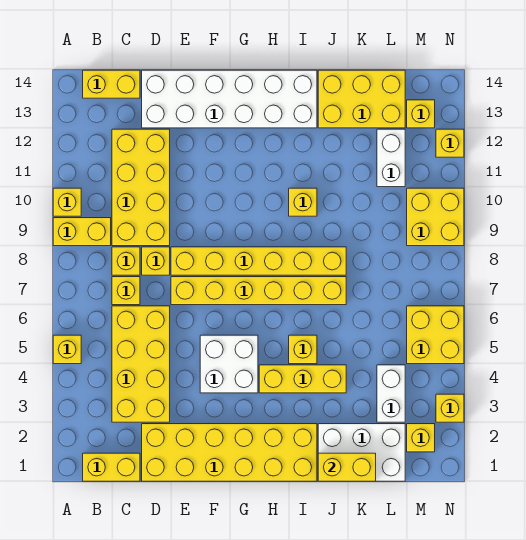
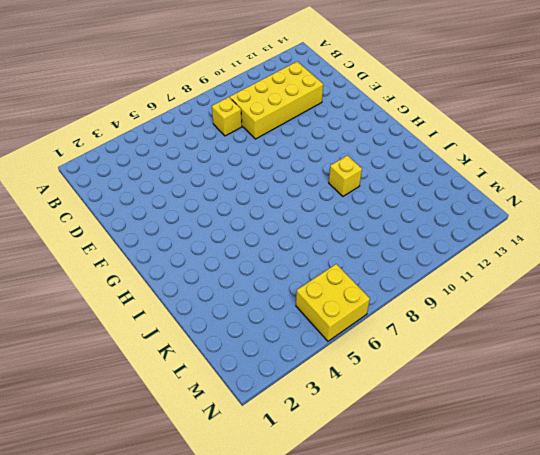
none -> yellow brick A5 level 1
none -> yellow brick A9:B9 level 1
none -> yellow brick A10 level 1

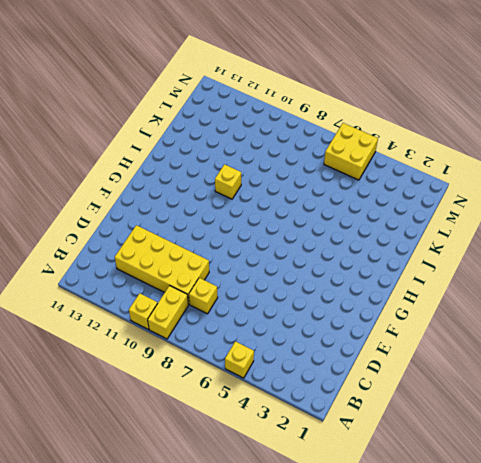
none -> yellow brick B1:C1 level 1
none -> yellow brick B14:C14 level 1
none -> yellow brick C3:D6 level 1

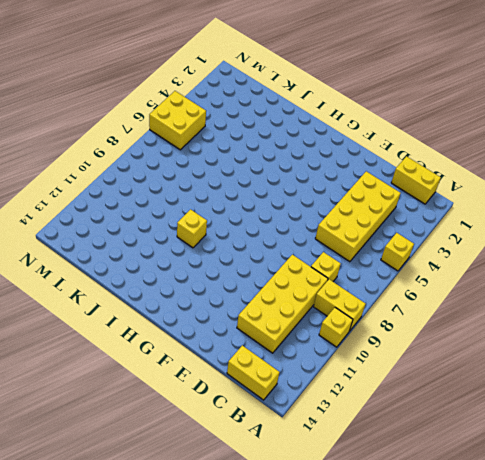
none -> yellow brick C7 level 1
none -> yellow brick D1:I2 level 1
none -> yellow brick D8 level 1

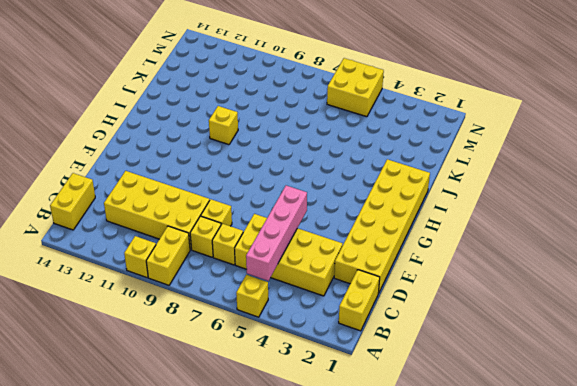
pink brick B5:E5 level 2 -> none
none -> white brick D13:I14 level 1
none -> yellow brick E7:J7 level 1
none -> yellow brick E8:J8 level 1

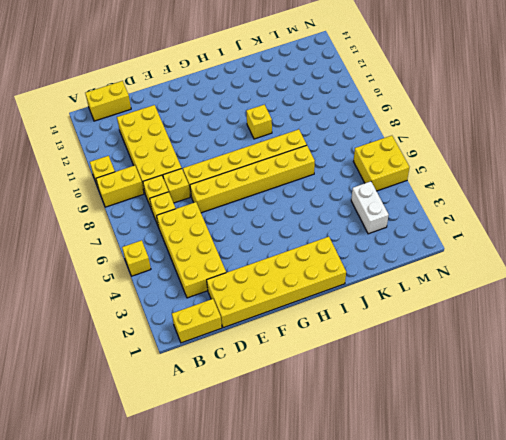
none -> white brick D13:I14 level 1
none -> white brick F4:G5 level 1
none -> yellow brick H4:J4 level 1

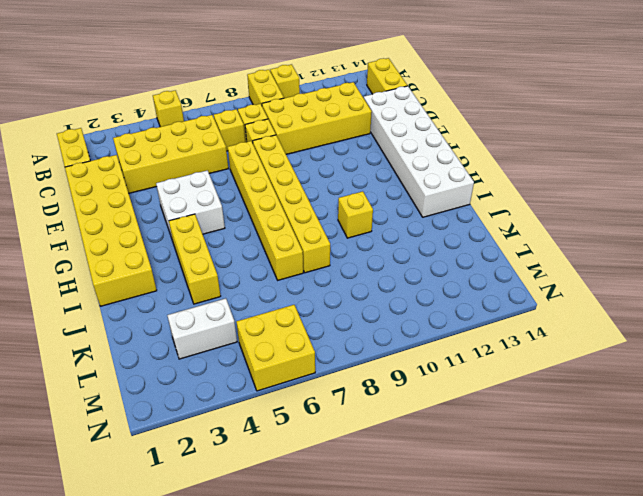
none -> yellow brick I5 level 1
none -> white brick J1:L2 level 1
none -> yellow brick J13:L14 level 1

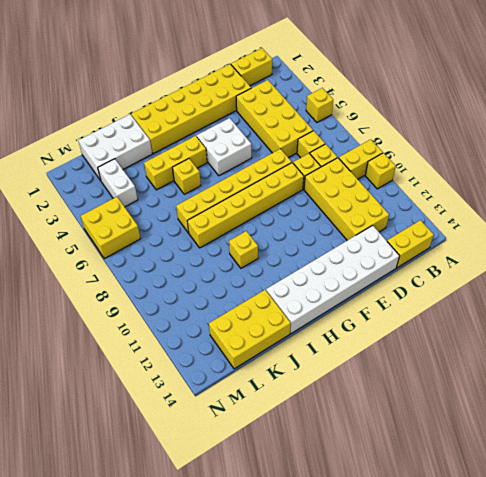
none -> white brick L11:L12 level 1
none -> yellow brick M2 level 1
none -> yellow brick M9:N10 level 1

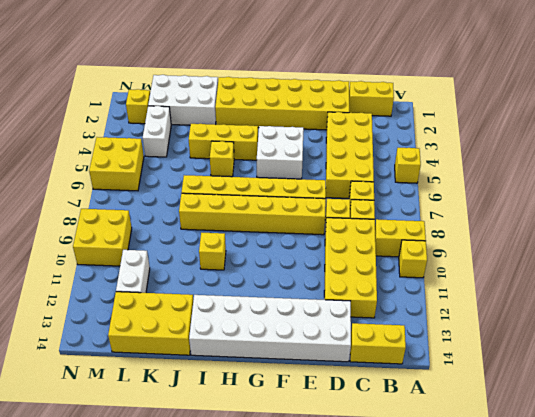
none -> yellow brick M13 level 1
none -> yellow brick N3 level 1
none -> yellow brick N12 level 1

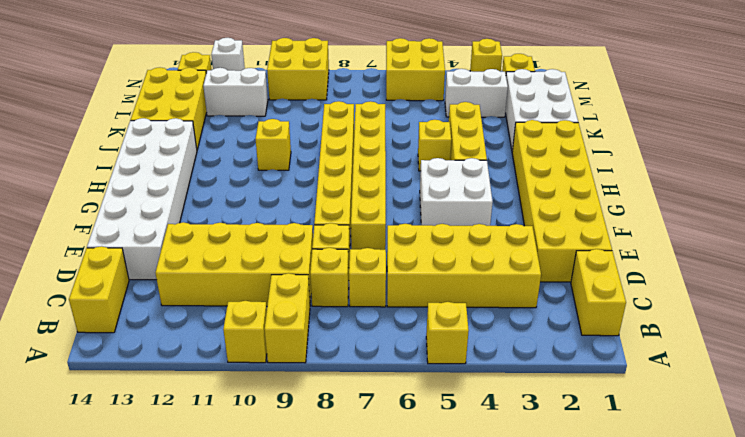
white brick N12 level 1 -> yellow brick N12 level 1
none -> yellow brick J1:K1 level 2

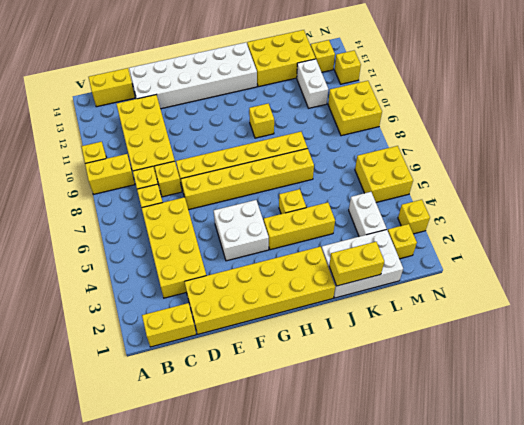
none -> yellow brick A5 level 1

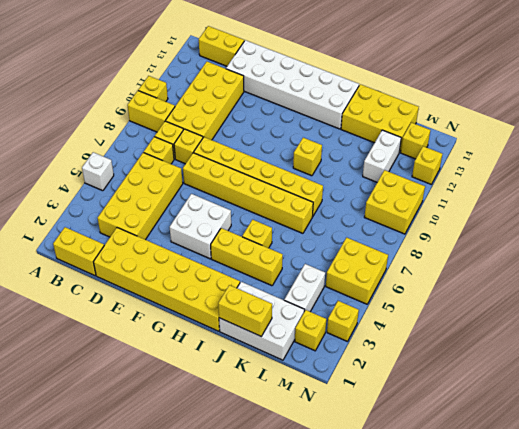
white brick A5 level 1 -> yellow brick A5 level 1

